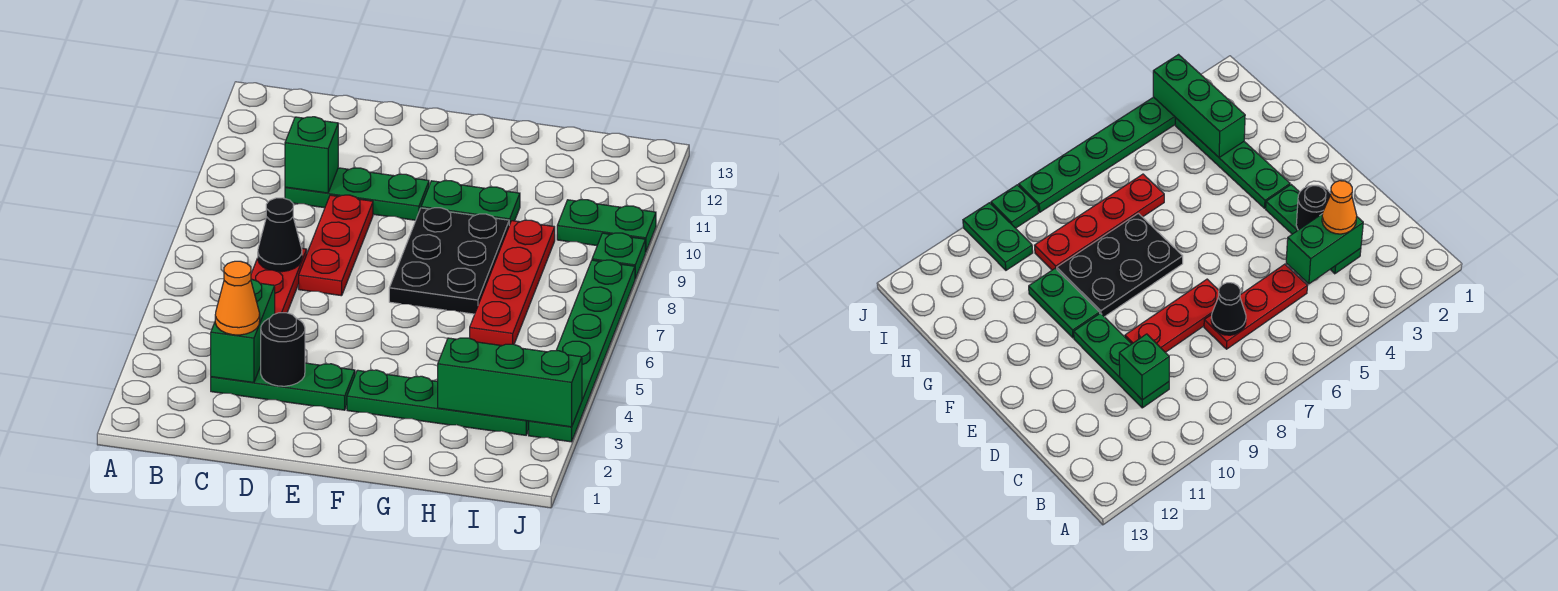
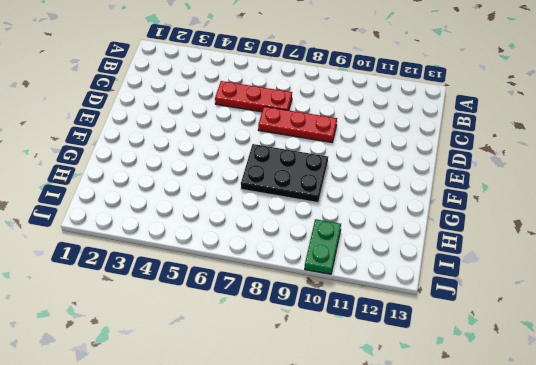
none -> green plate C3:E3 level 1
none -> green plate C10:E10 level 1
none -> green plate F3:I3 level 1

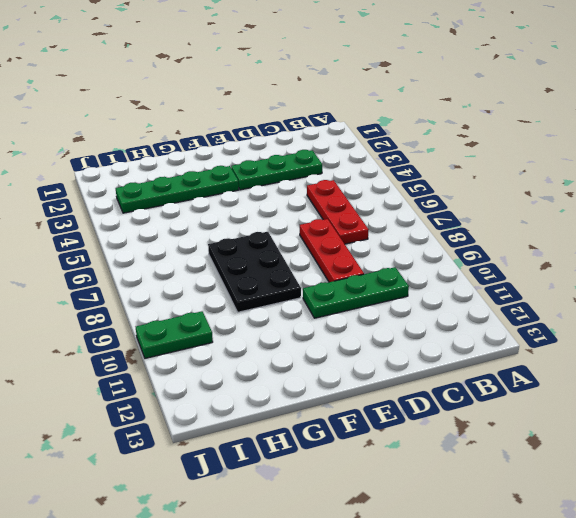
none -> green plate F10:G10 level 1
none -> red plate H6:H9 level 1
none -> green plate J3:J8 level 1

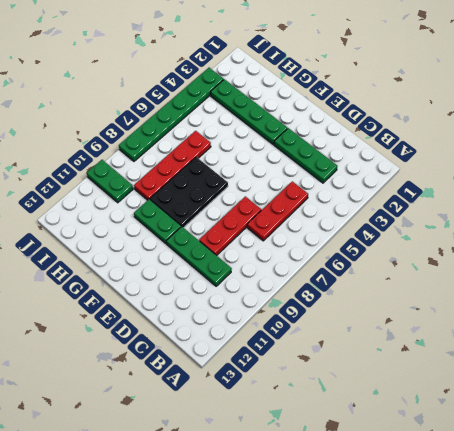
none -> green plate J9 level 1
none -> green brick C3:C4 level 2
none -> black cone C7 level 2

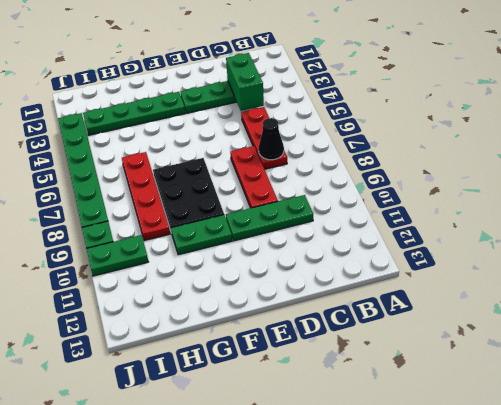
none -> green brick C10 level 2
none -> black round brick D3 level 2
none -> green brick H3:J3 level 2

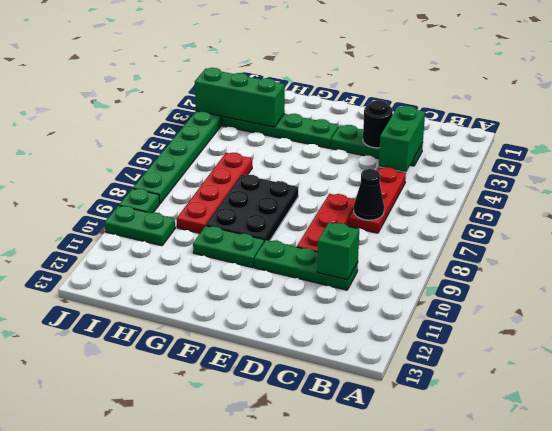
none -> orange cone C3 level 3

